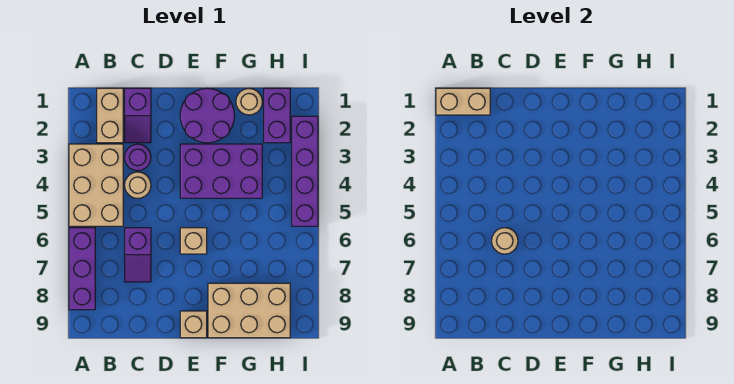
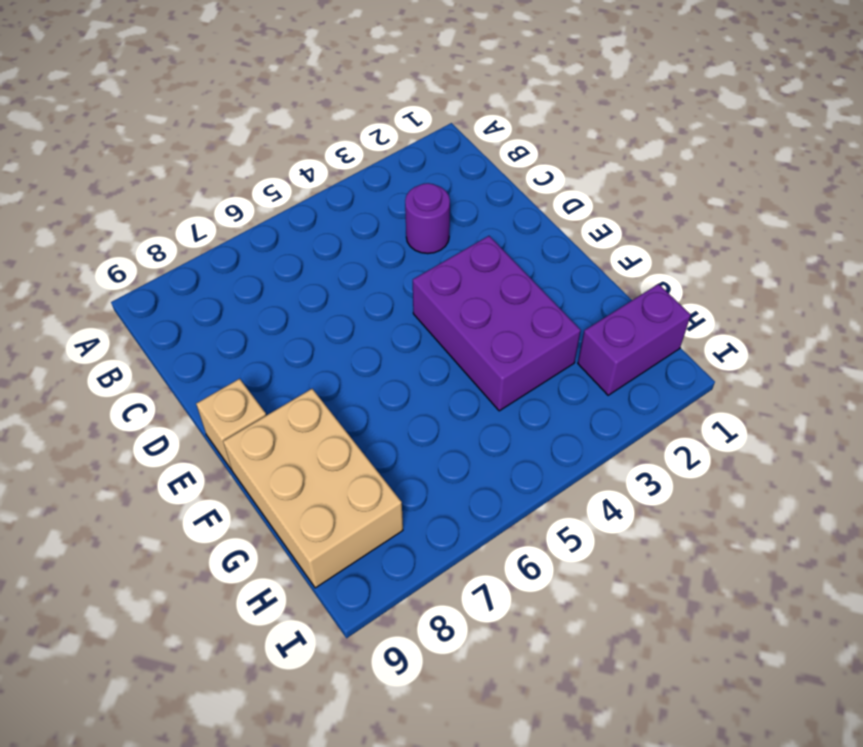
none -> tan brick A3:B5 level 1
none -> purple brick A6:A8 level 1
none -> tan brick B1:B2 level 1

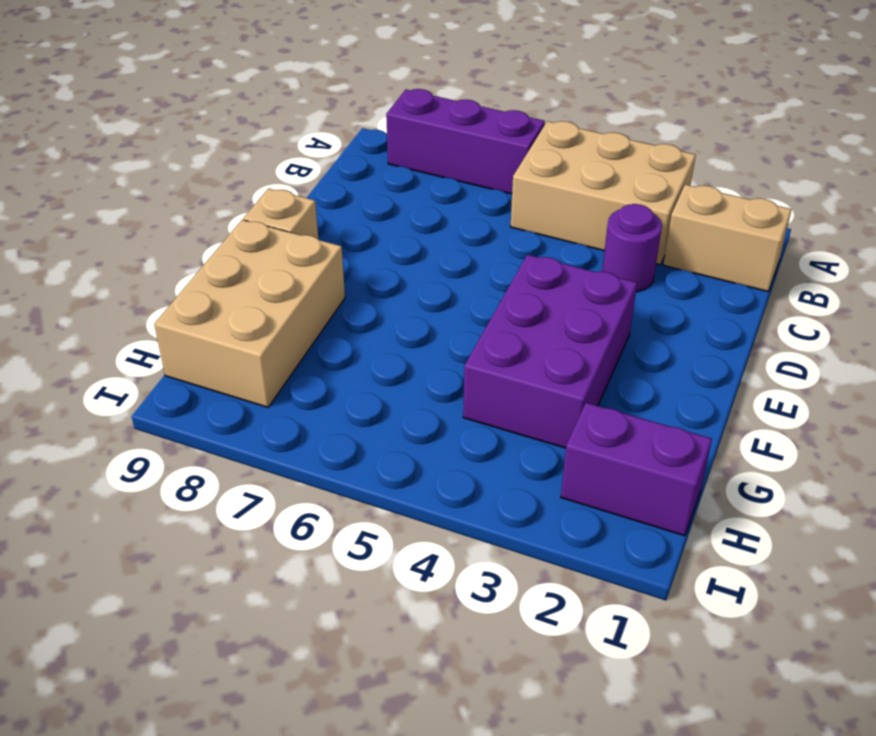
none -> purple slope C1:C2 level 1 top 1
none -> tan round brick C4 level 1
none -> purple slope C6:C7 level 1 top 6

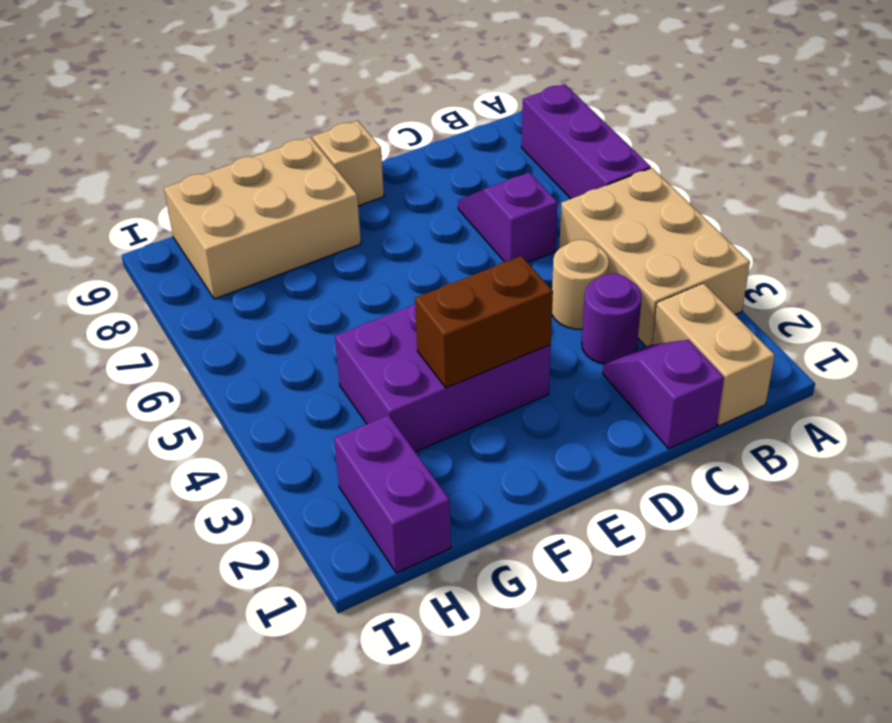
brown brick E3:F3 level 2 -> none
none -> purple round brick E1:F2 level 1
none -> tan brick E6 level 1
none -> tan round brick G1 level 1

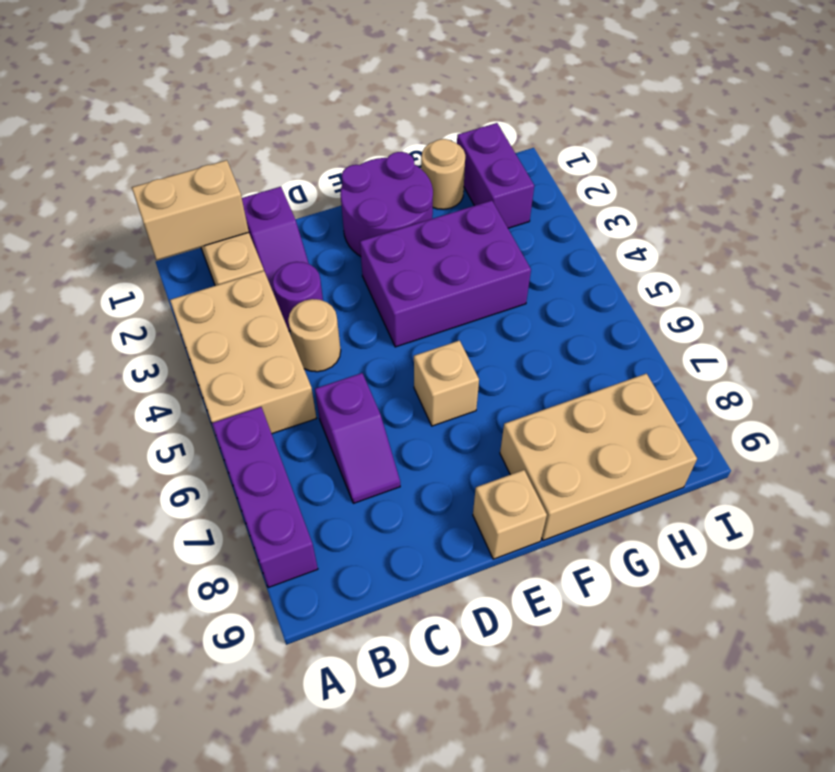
none -> purple brick I2:I5 level 1
none -> tan round brick C6 level 2

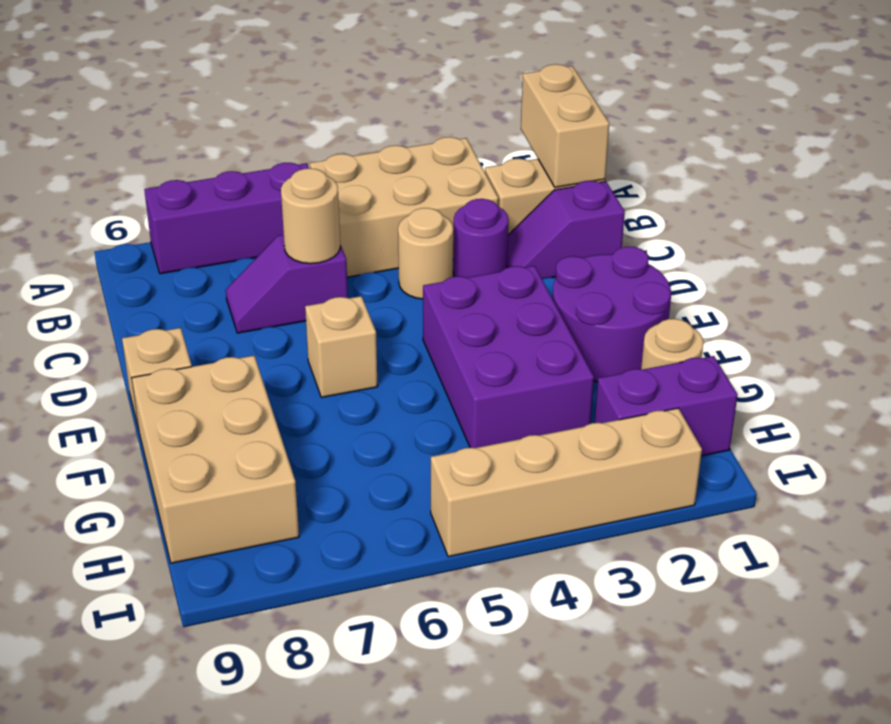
tan brick I2:I5 level 1 -> purple brick I2:I5 level 1

